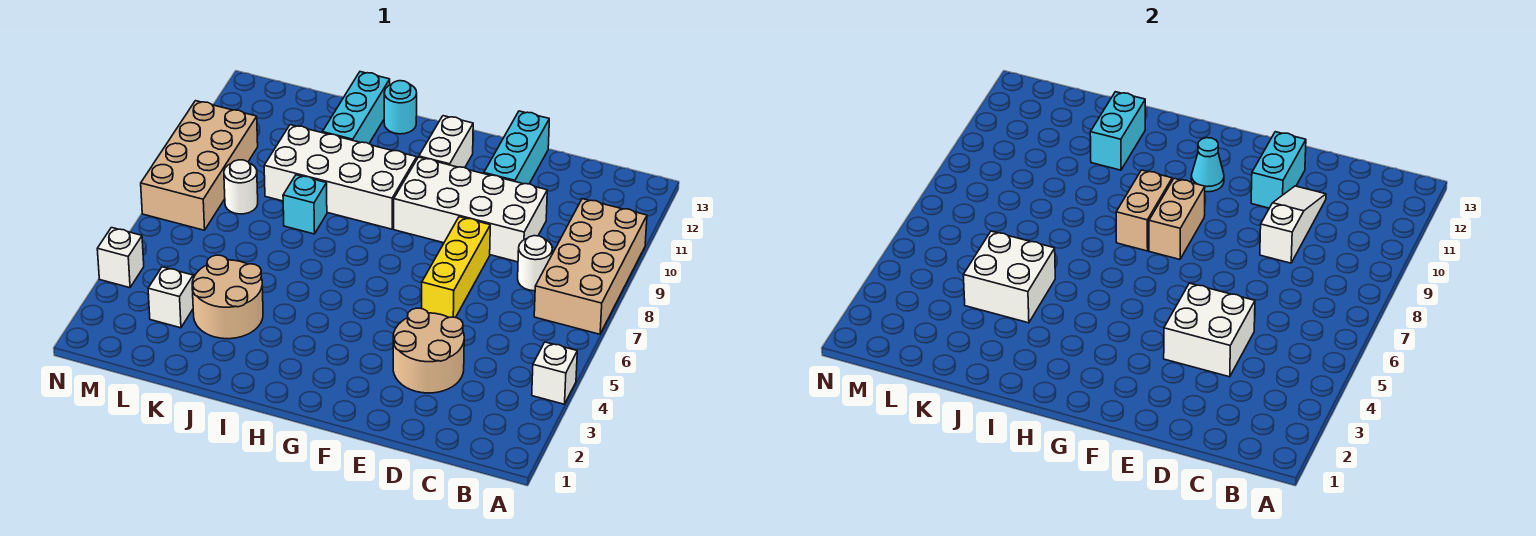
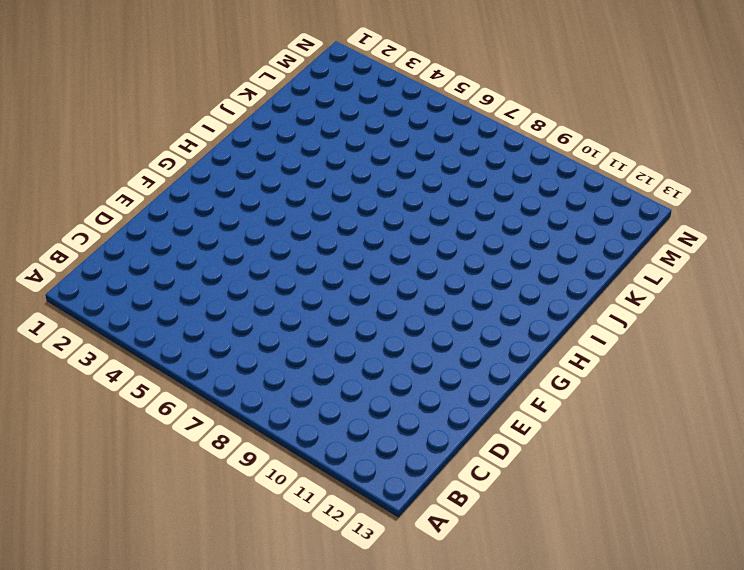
none -> white brick A4 level 1
none -> tan brick A7:B10 level 1
none -> white round brick C8 level 1

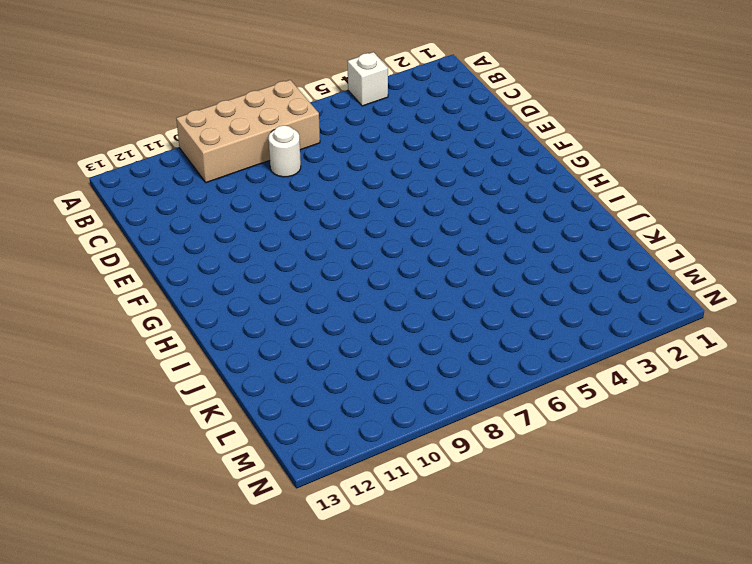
none -> tan round brick D3:E4 level 1
none -> white brick D9:G10 level 1
none -> yellow brick E6:E8 level 1

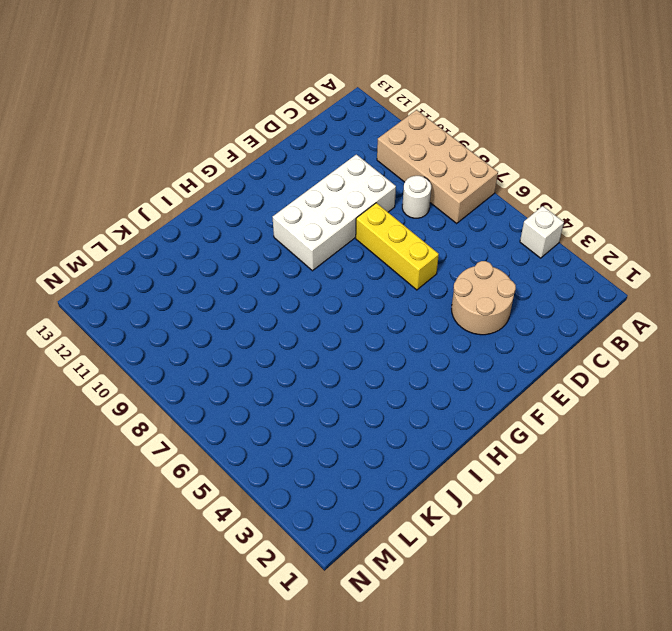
none -> cyan brick E11:E13 level 1
none -> white brick G11:G12 level 1
none -> white brick H9:K10 level 1

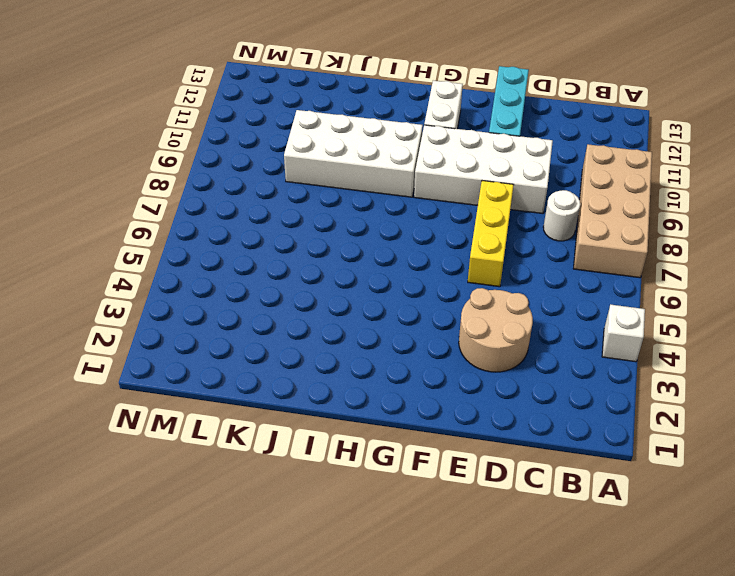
none -> cyan round brick I13 level 1
none -> tan round brick J3:K4 level 1
none -> cyan brick J8 level 1

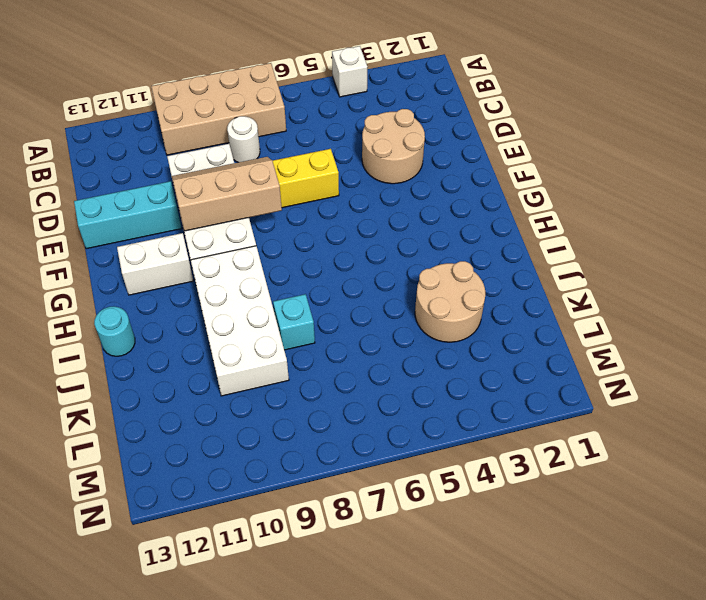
tan slope E8:F10 level 2 top F -> none
none -> cyan brick J11:J13 level 1
none -> white brick L3 level 1
none -> white round brick L8 level 1

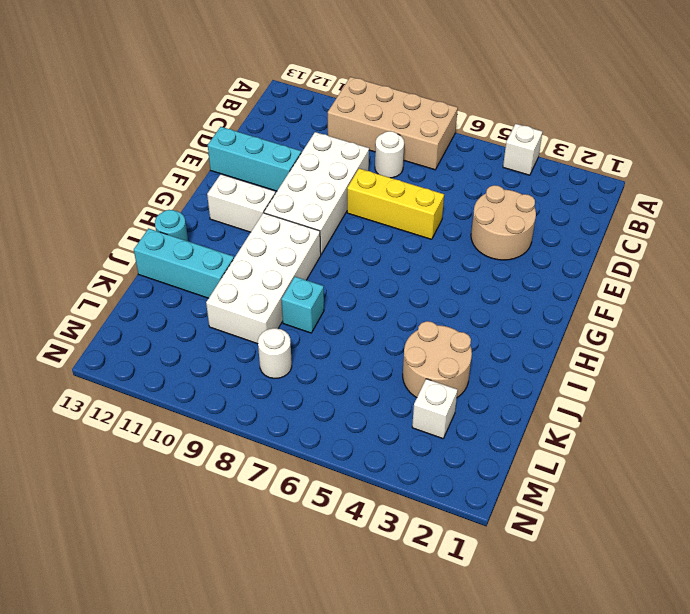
none -> tan brick M7:N10 level 1
none -> white brick N4 level 1
none -> white brick D4:E5 level 2

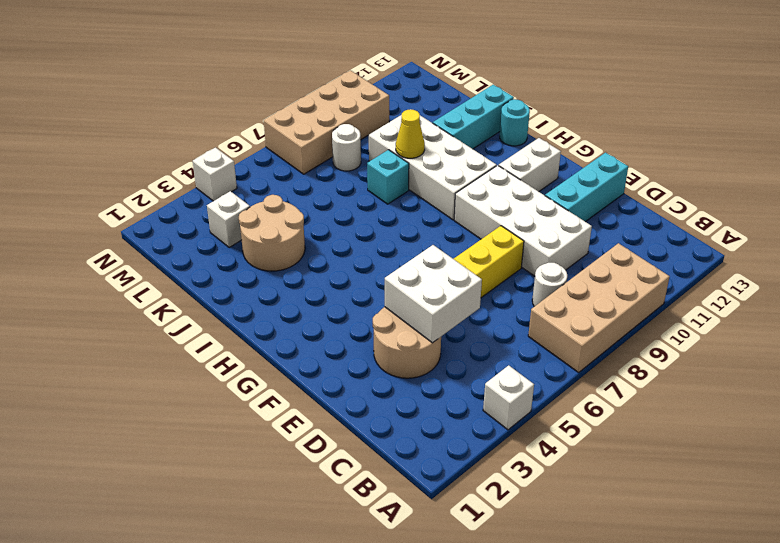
yellow cone J9 level 2 -> none
none -> white slope D9:D11 level 2 top 9
none -> cyan brick E11:E12 level 2
none -> tan brick G8:G9 level 2

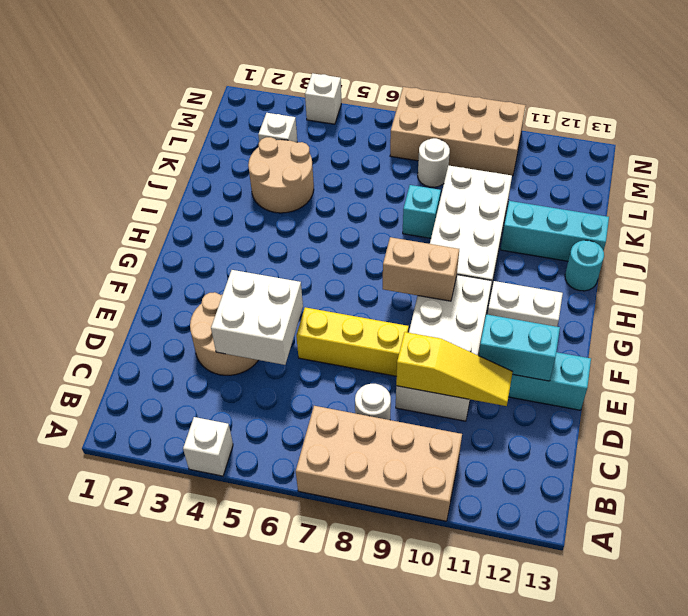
yellow slope D9:D11 level 2 top 9 -> white slope D9:D11 level 2 top 9
none -> cyan cone G11 level 2
none -> tan brick H8:H9 level 2
none -> white brick J4:K5 level 2

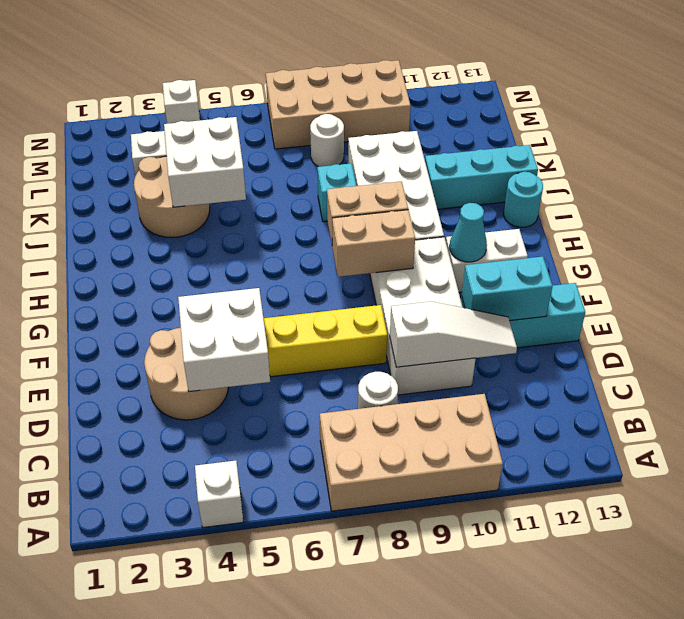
none -> cyan brick J11:J12 level 2

